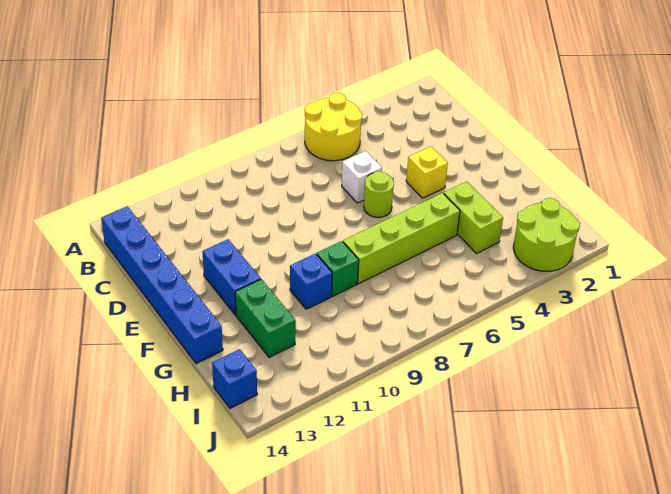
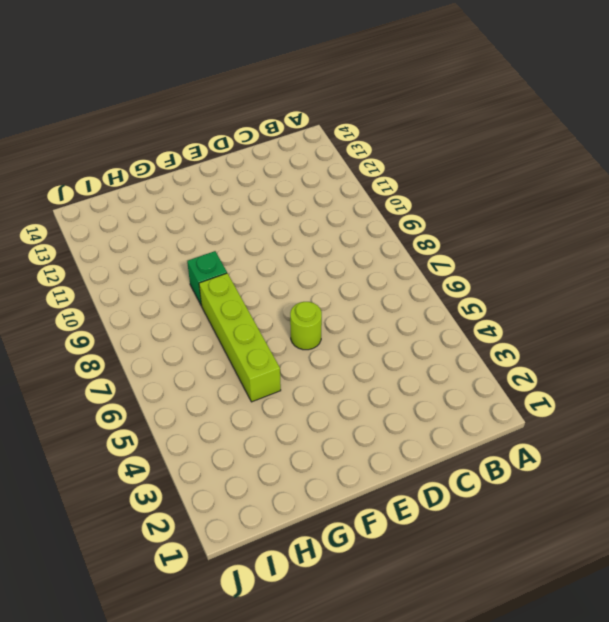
none -> yellow round brick A5:B6 level 1
none -> blue brick B14:G14 level 1
none -> white brick D6 level 1

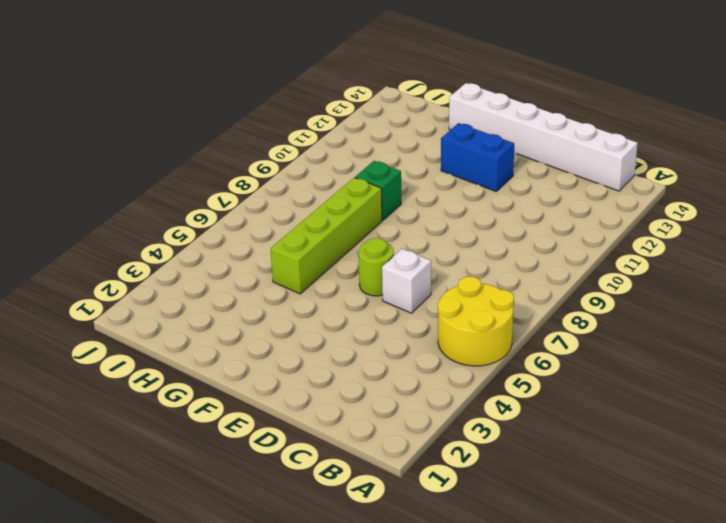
white brick B14:G14 level 1 -> blue brick B14:G14 level 1
none -> yellow brick E4 level 1
none -> lime brick G4:H4 level 1
none -> blue brick G10 level 1

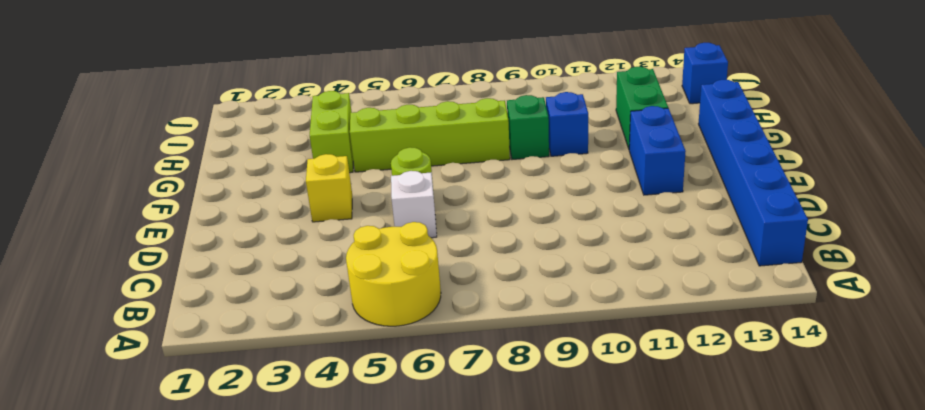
none -> lime round brick I2:J3 level 1

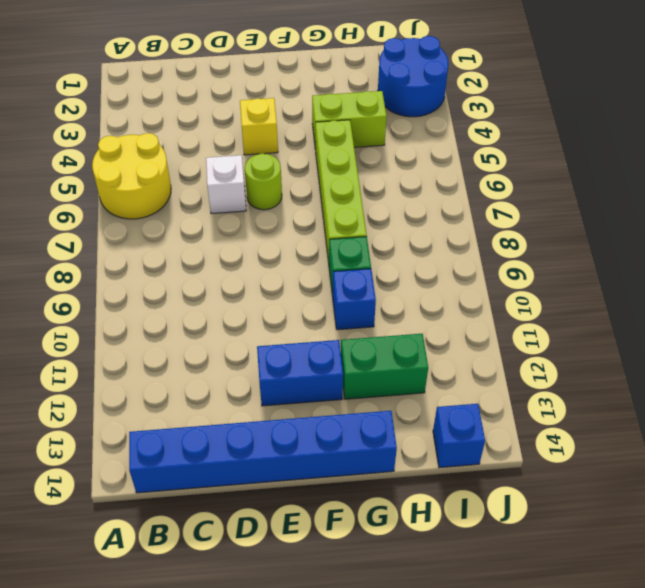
blue round brick I2:J3 level 1 -> lime round brick I2:J3 level 1

